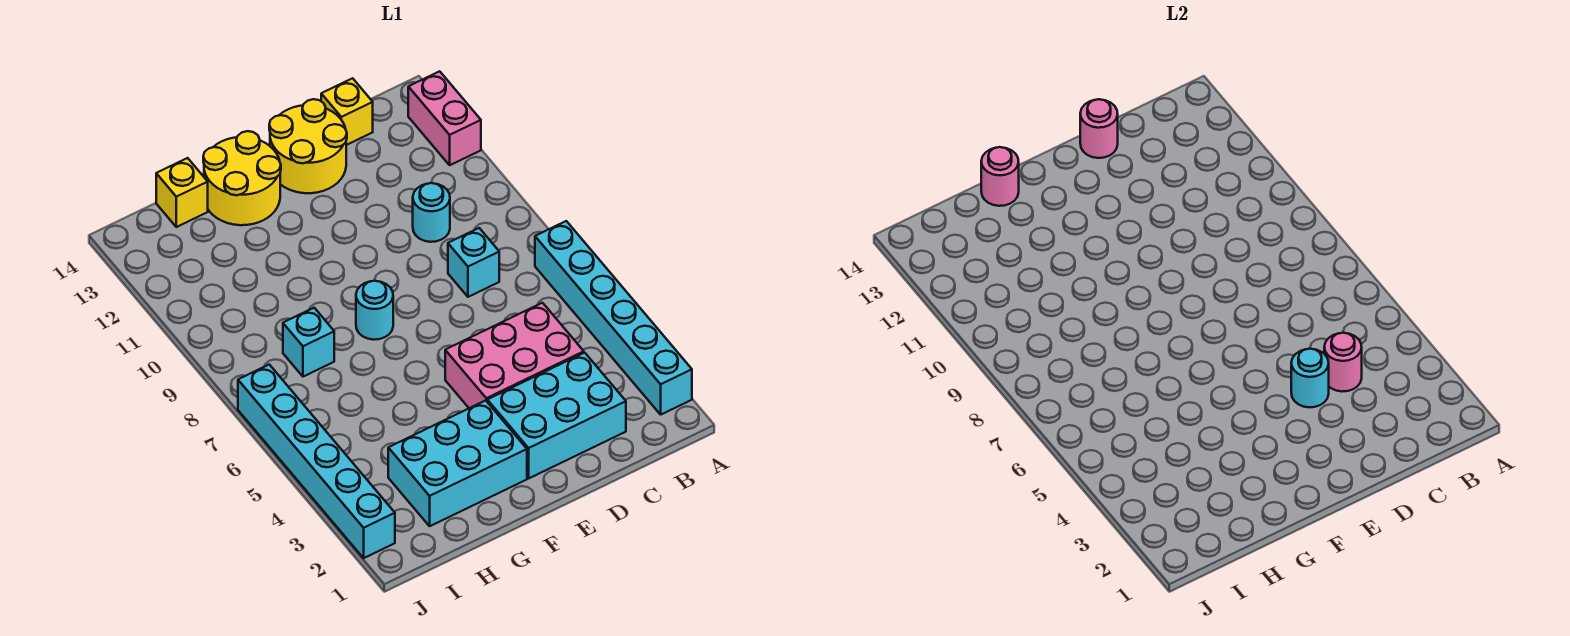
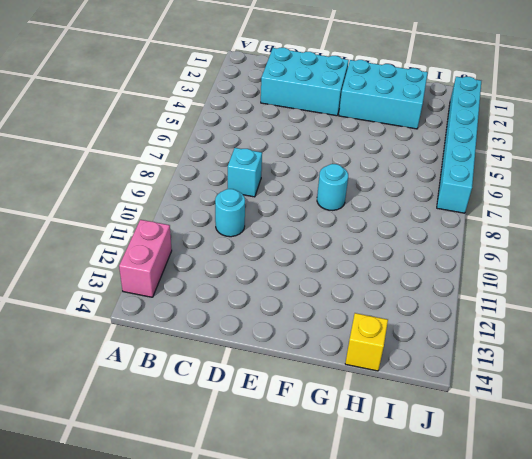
none -> cyan brick A2:A7 level 1
none -> pink brick C4:E5 level 1
none -> yellow brick C14 level 1

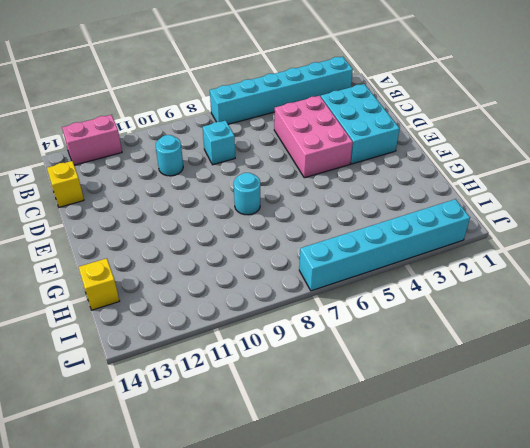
none -> yellow round brick D13:E14 level 1
none -> cyan brick F2:H3 level 1
none -> yellow round brick F13:G14 level 1

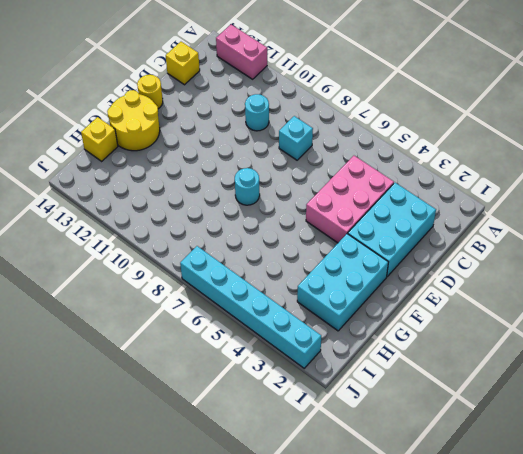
yellow round brick E14 level 1 -> yellow round brick D13:E14 level 1
none -> cyan brick A2:A7 level 1
none -> cyan brick H8 level 1
none -> pink round brick C4 level 2

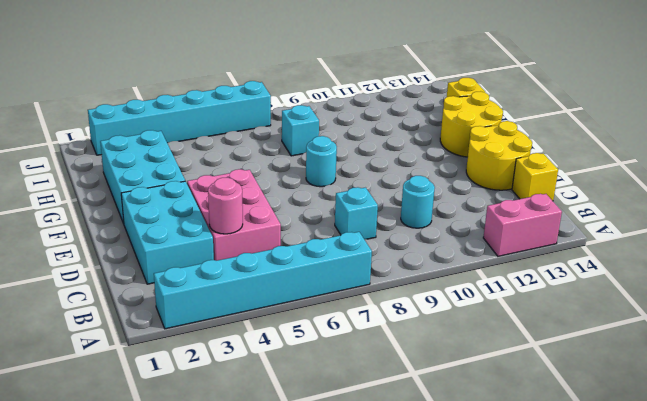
none -> cyan round brick D4 level 2
none -> pink round brick D14 level 2
none -> pink round brick G14 level 2

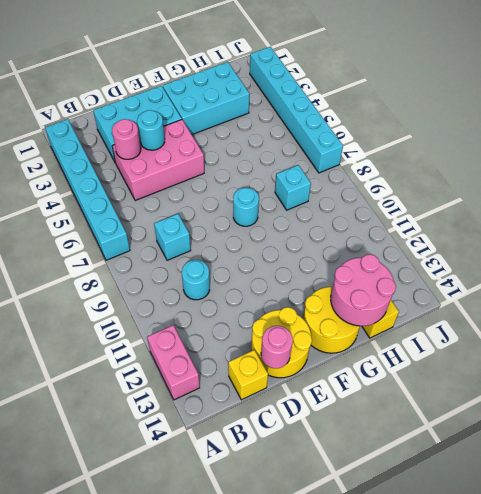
pink round brick G13:H14 level 2 -> pink round brick G14 level 2

